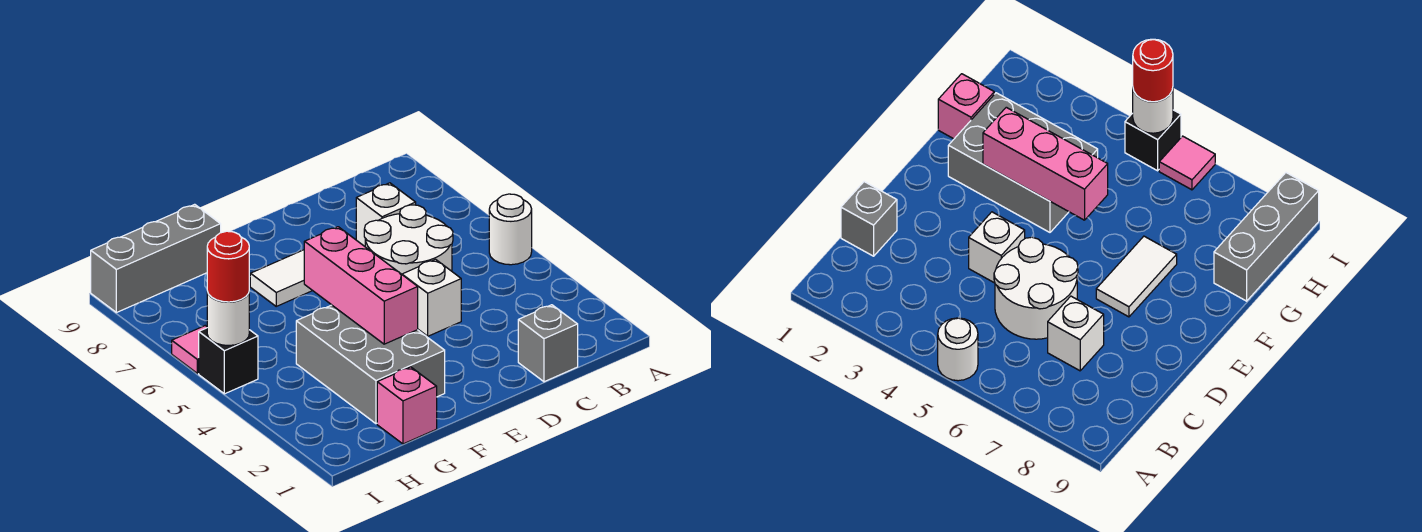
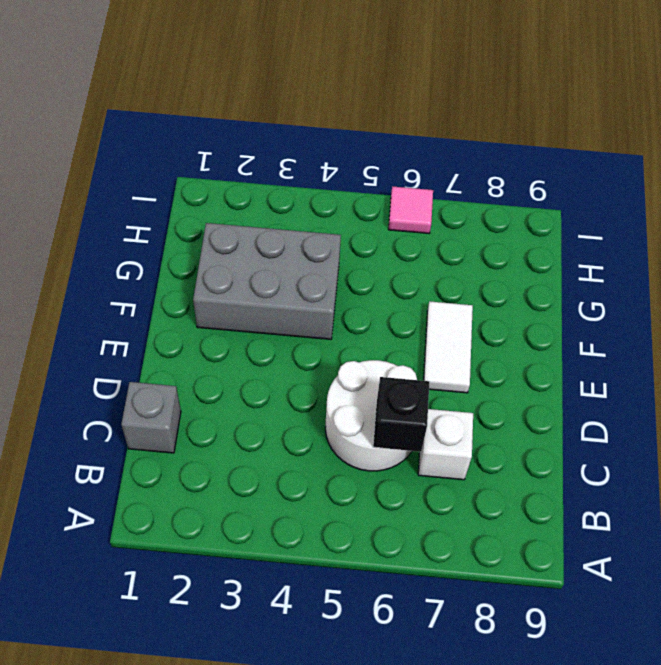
black brick C6 level 2 -> black brick I5 level 1
none -> white round brick A5 level 1
none -> white brick D4 level 1
none -> pink brick G1 level 1

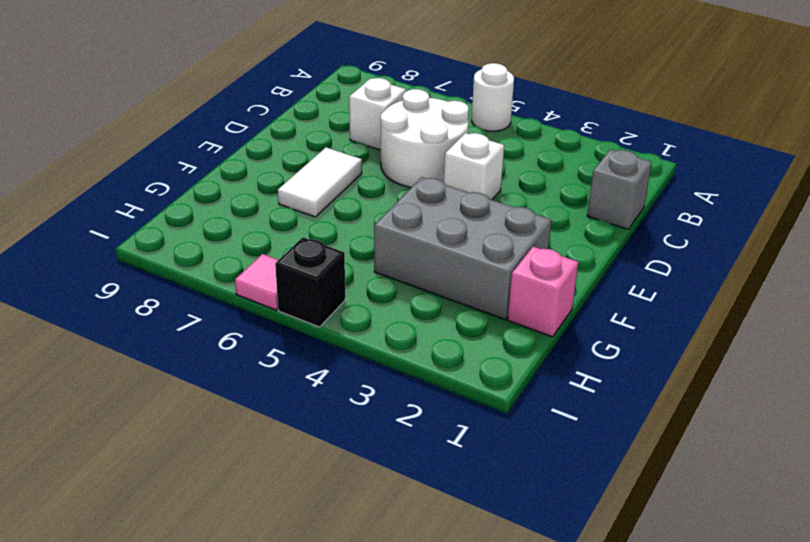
none -> grey brick G9:I9 level 1
none -> pink brick F3:F5 level 2
none -> white round brick I5 level 2

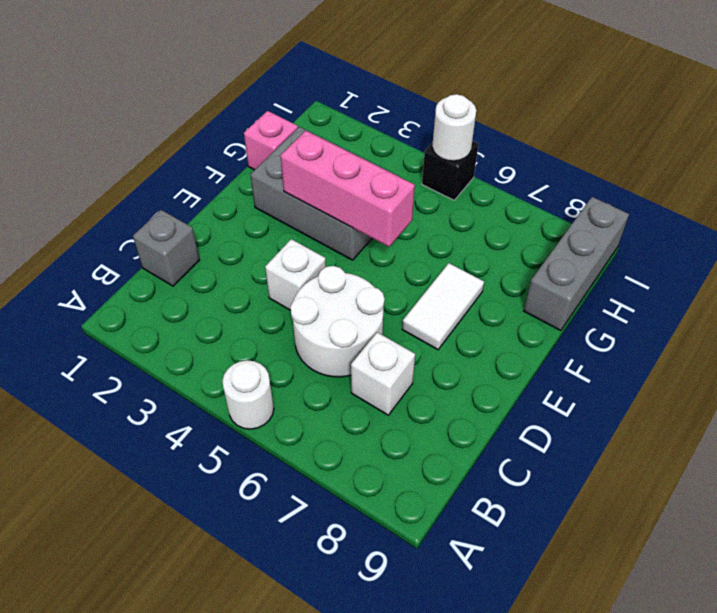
none -> pink tile I6 level 1
none -> red round brick I5 level 3

